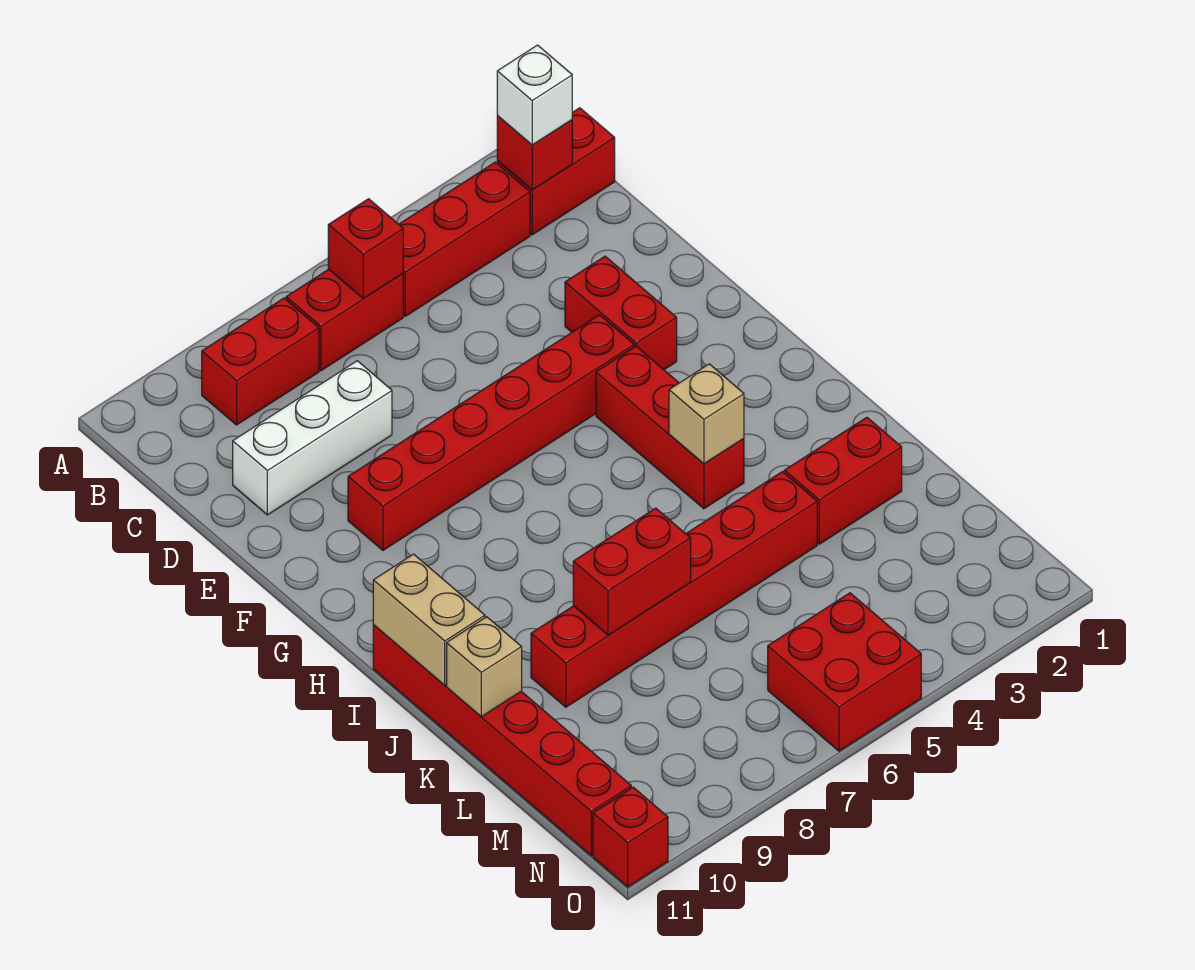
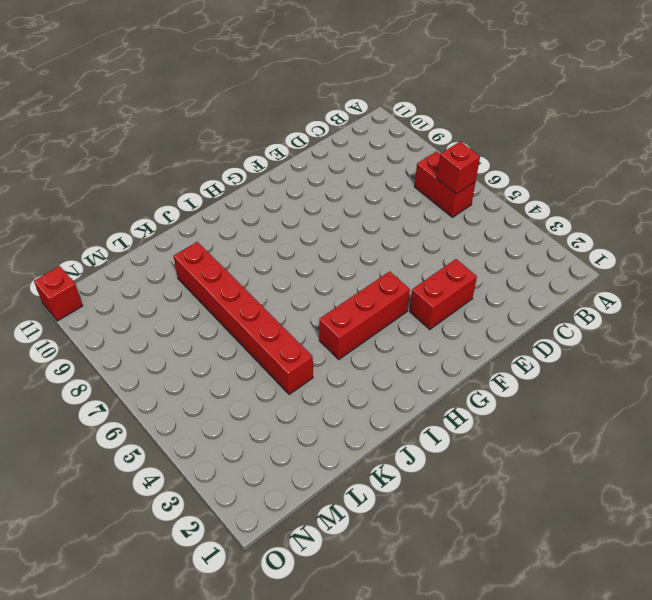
none -> red brick B1:B2 level 1
none -> red brick B3:B5 level 1
none -> red brick B8:B9 level 1

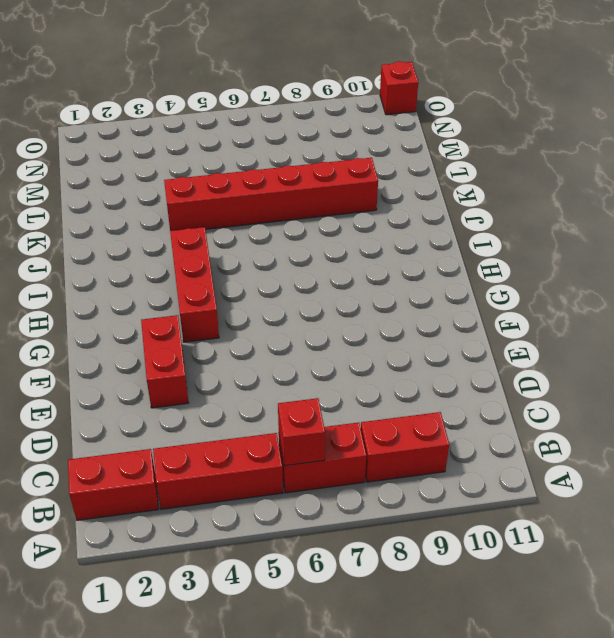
none -> white brick D8:D10 level 1
none -> red brick F4:F9 level 1
none -> red brick I11:N11 level 1

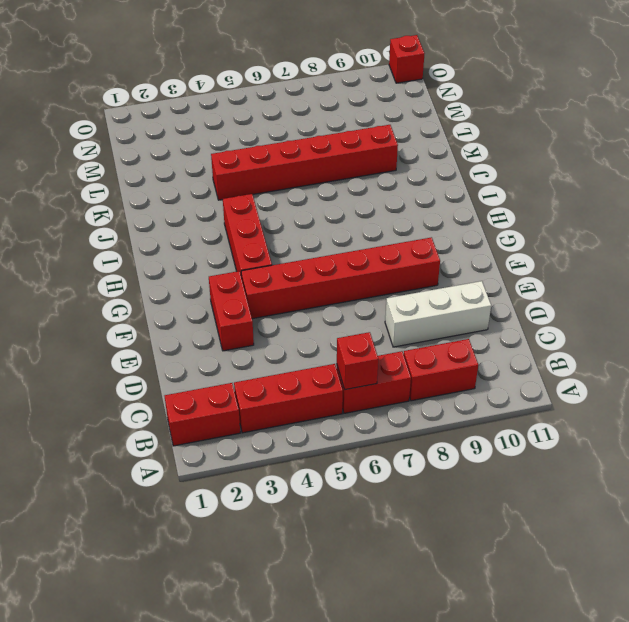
none -> red brick I11:N11 level 1
none -> red brick K2:K3 level 1
none -> red brick N5:O6 level 1

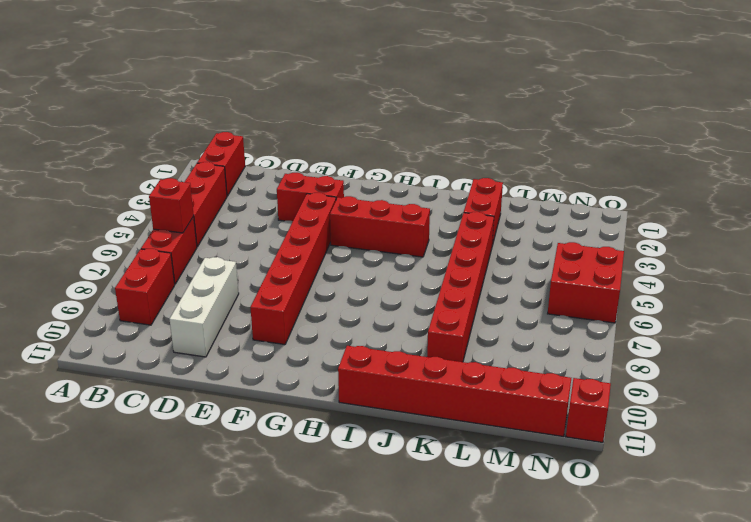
none -> red brick B2 level 2
none -> tan brick I4 level 2
none -> tan brick I11:J11 level 2

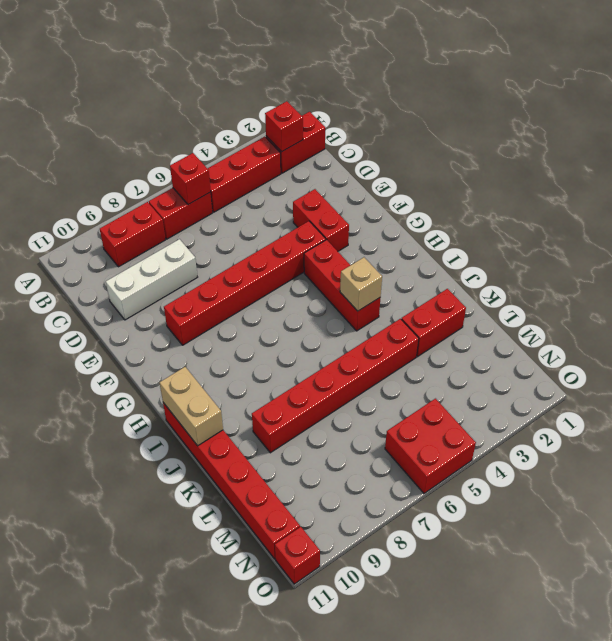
none -> red brick K7:K8 level 2
none -> tan brick K11 level 2
none -> white brick B2 level 3

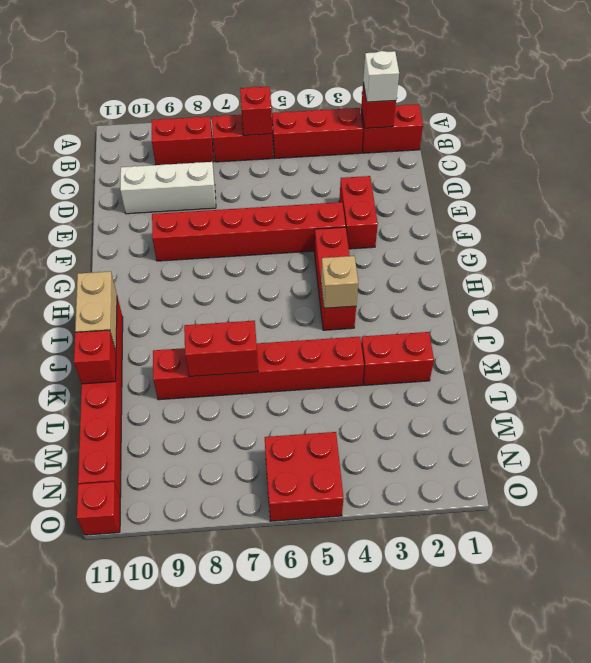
red brick K11 level 2 -> tan brick K11 level 2

